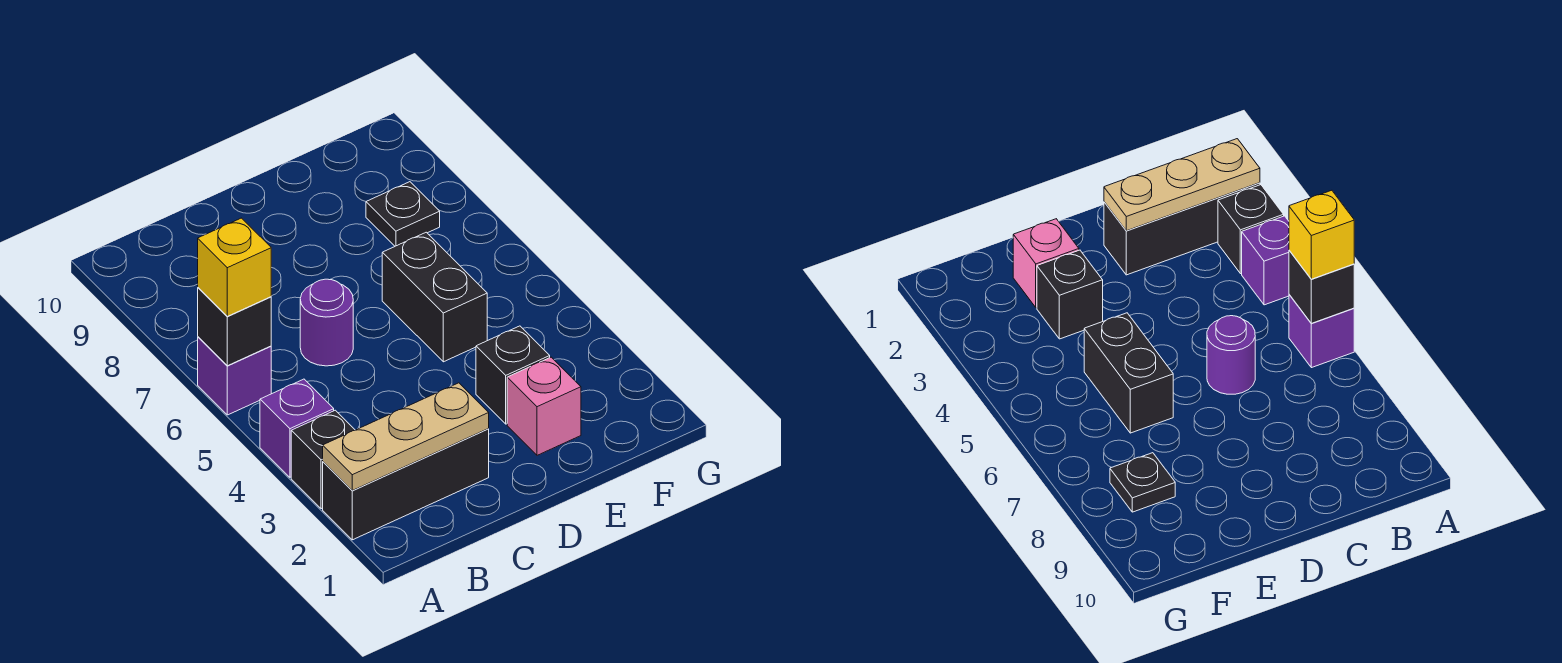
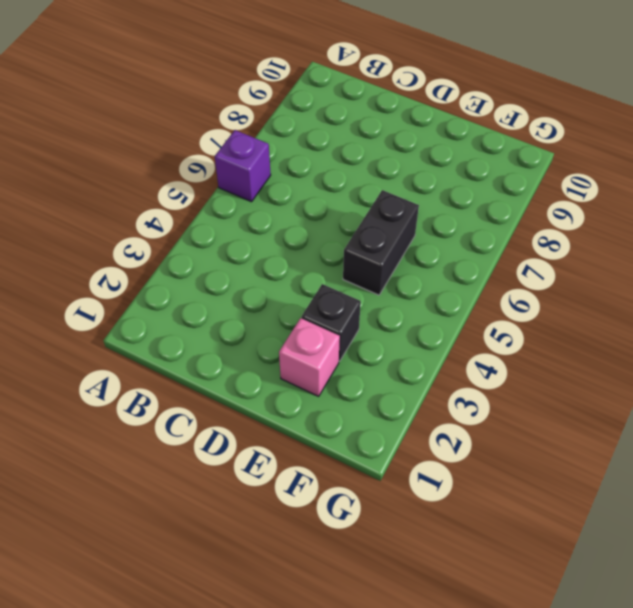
none -> black brick A2:C2 level 1
none -> black brick A3 level 1
none -> purple brick A4 level 1

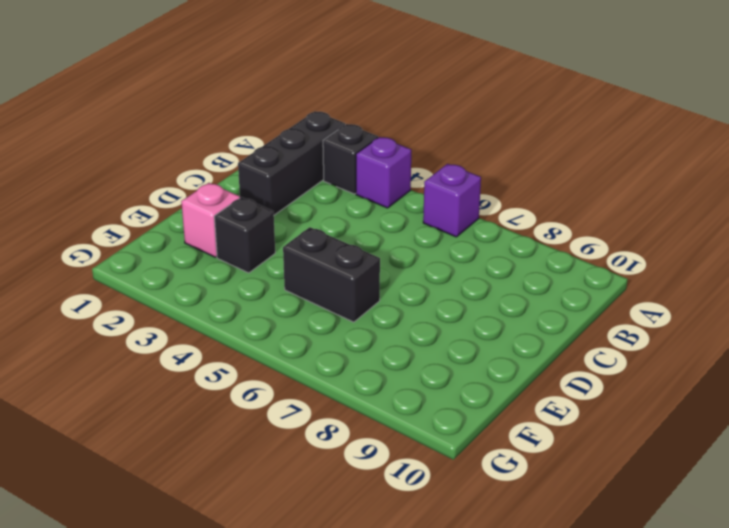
none -> purple round brick C6 level 1
none -> black plate F8 level 1
none -> tan plate A2:C2 level 2

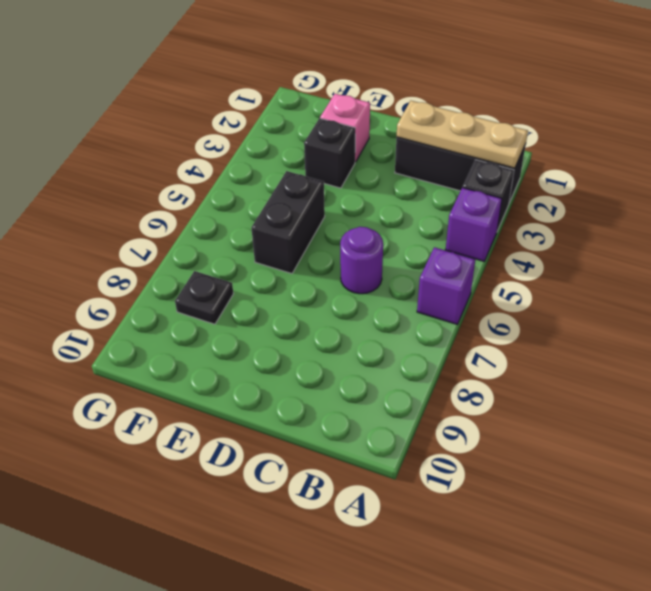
none -> black brick A6 level 2
none -> yellow brick A6 level 3

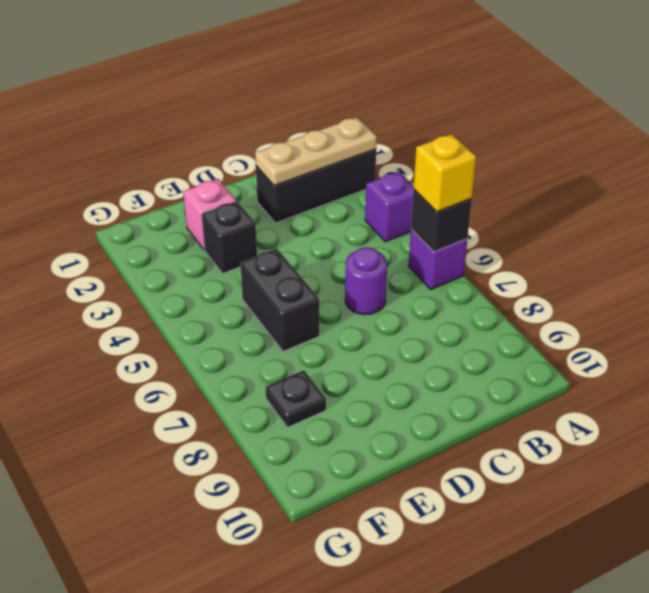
none -> black brick A3 level 1

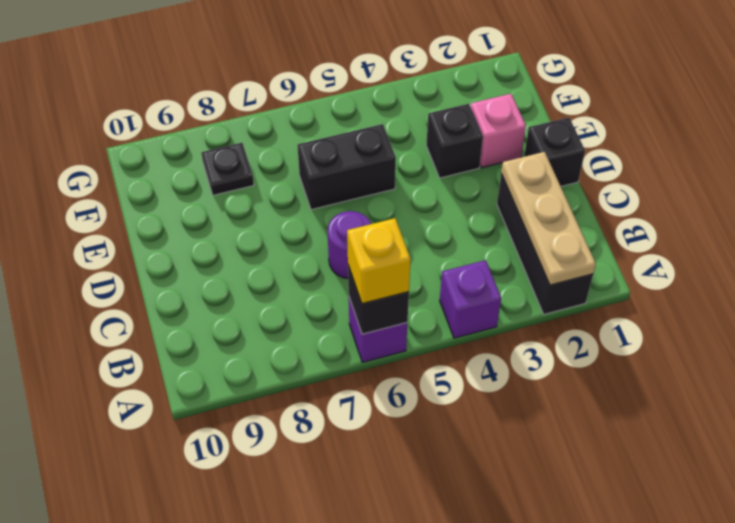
black brick D1 level 1 -> black brick A3 level 1

